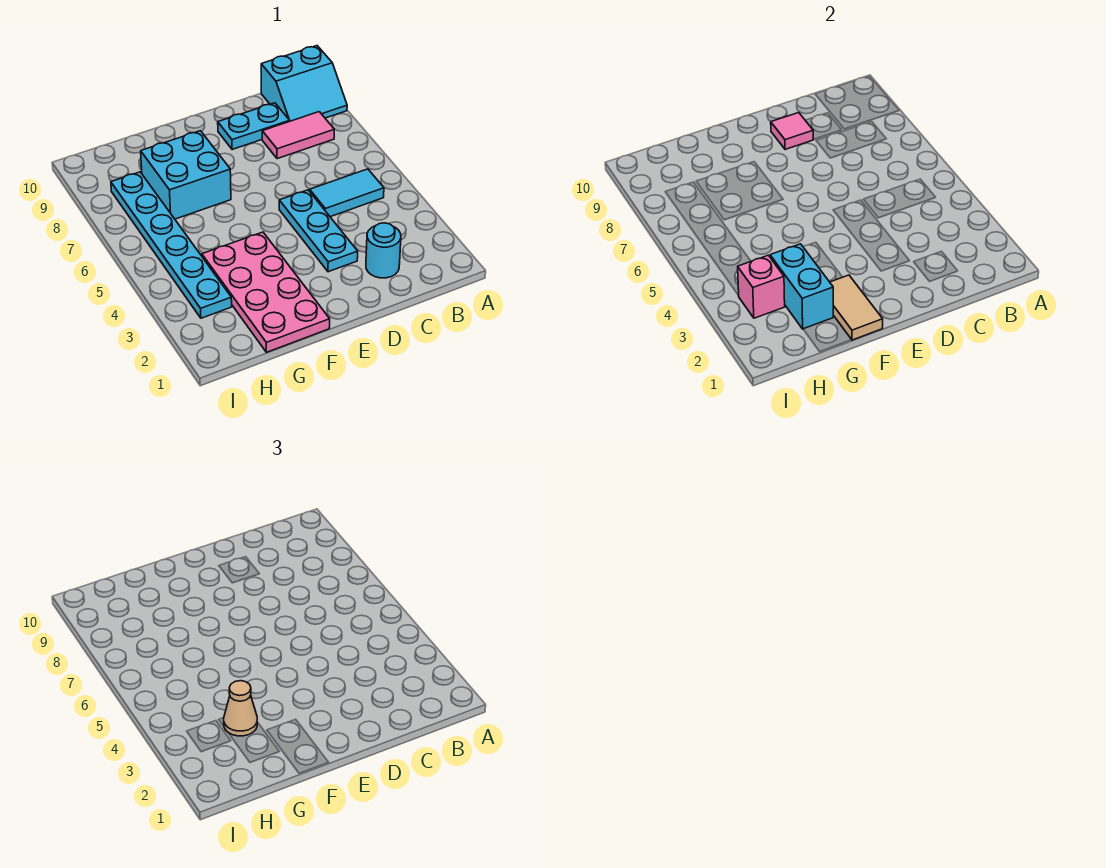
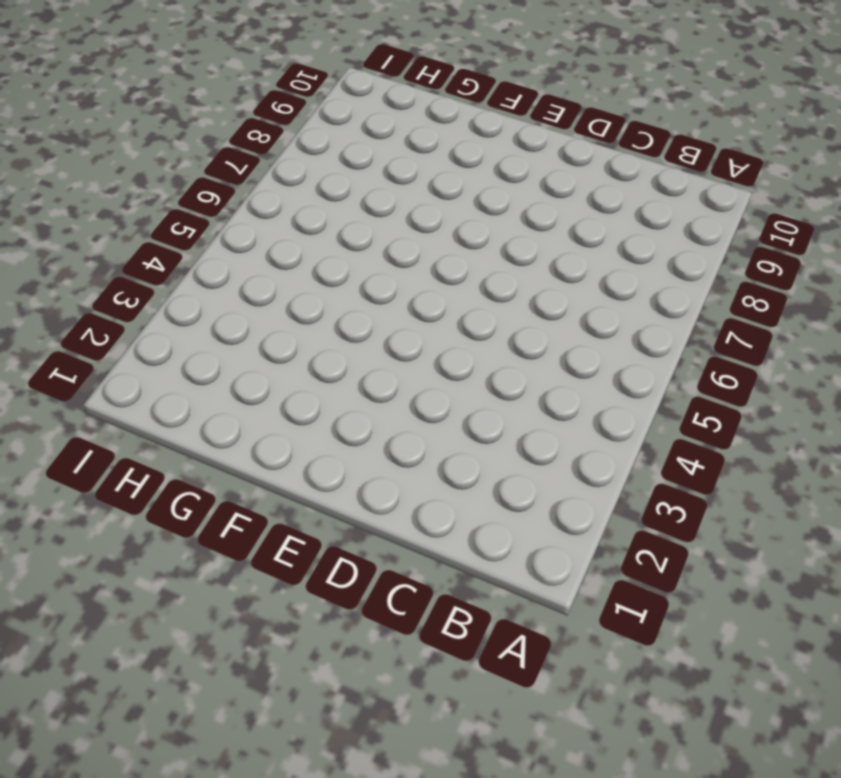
none -> cyan slope A9:B10 level 1 top 10
none -> cyan tile B5:C5 level 1
none -> pink tile B8:C8 level 1

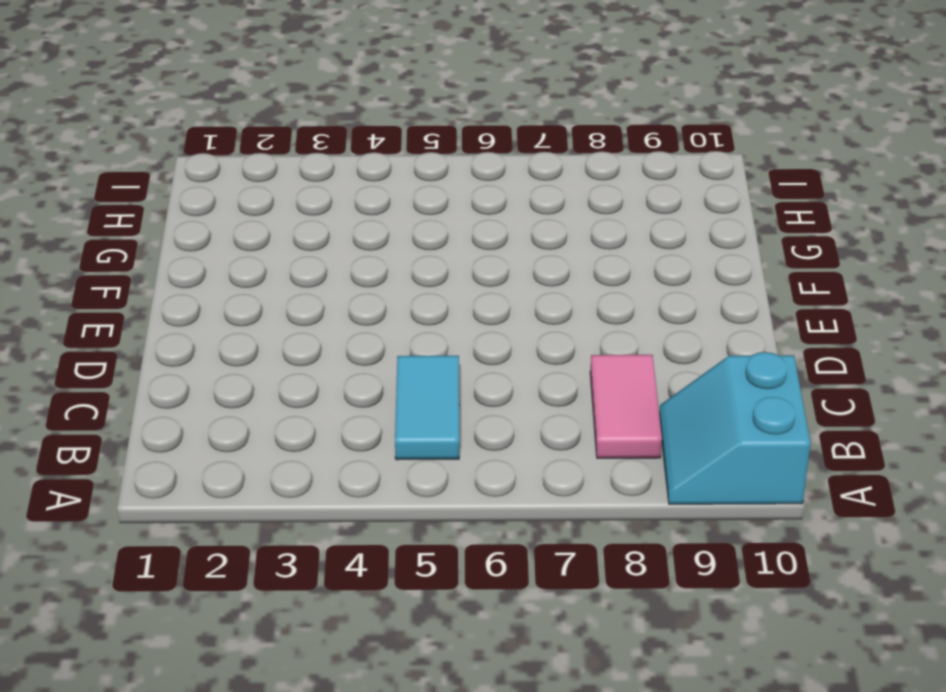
none -> cyan round brick C2 level 1
none -> cyan plate C9:D9 level 1
none -> cyan plate D3:D5 level 1

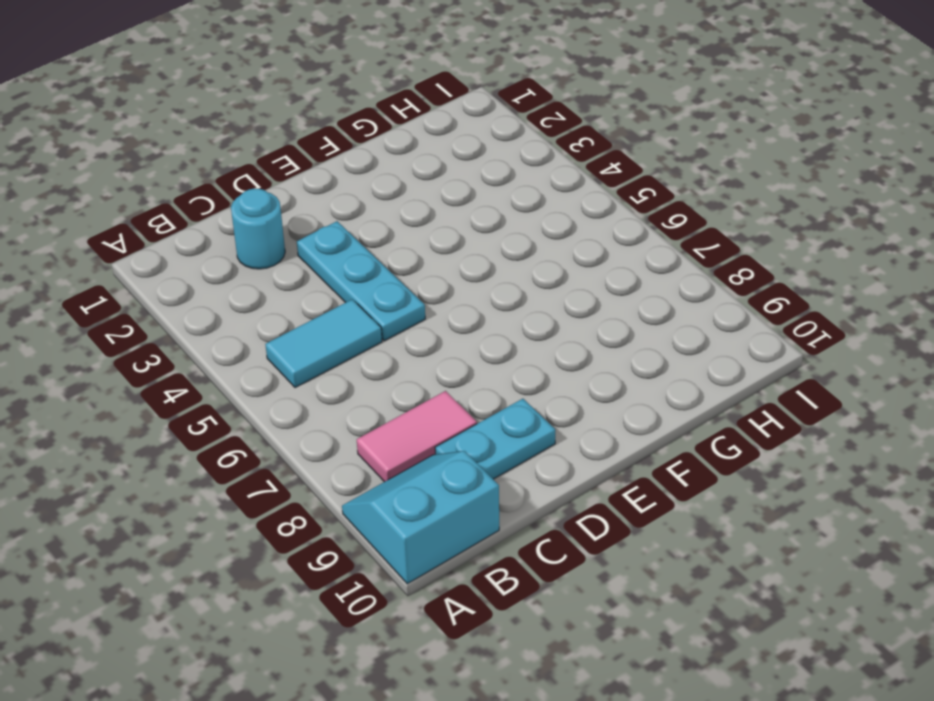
none -> pink plate F1:G4 level 1
none -> cyan brick F7:G8 level 1
none -> cyan plate H3:H8 level 1

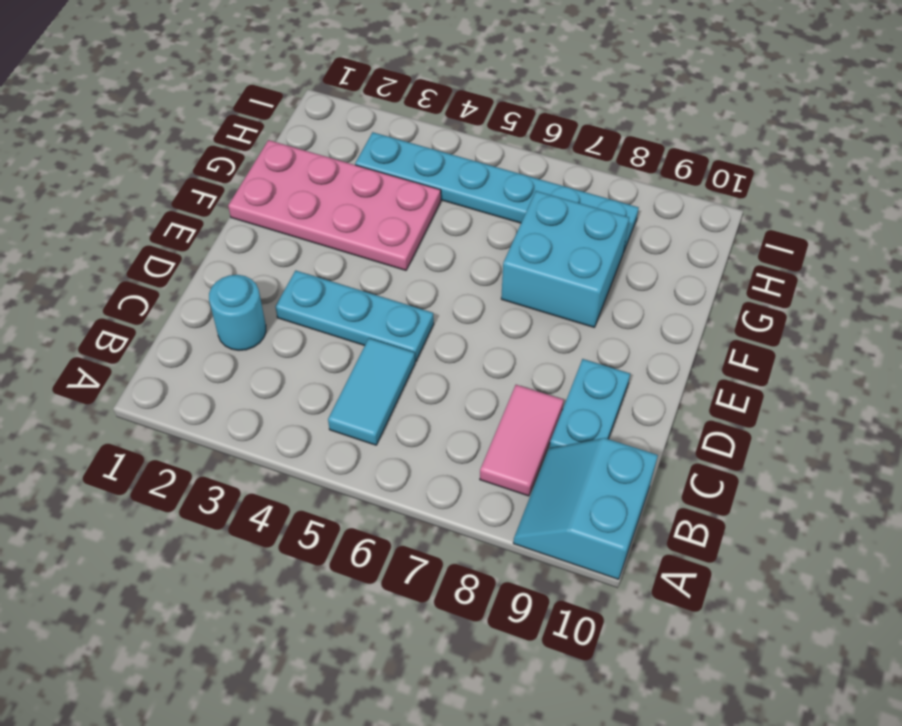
none -> pink tile D9 level 2
none -> tan tile F1:F2 level 2
none -> cyan brick G2:G3 level 2

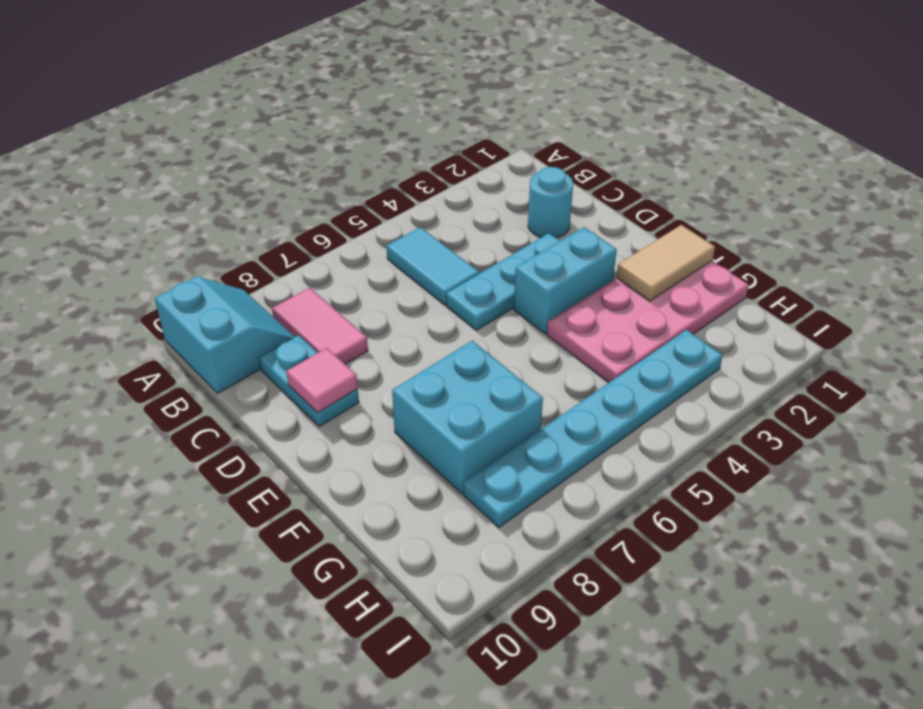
cyan brick E3:E4 level 1 -> cyan brick G2:G3 level 2
none -> pink brick H3 level 2
none -> tan cone G3 level 3

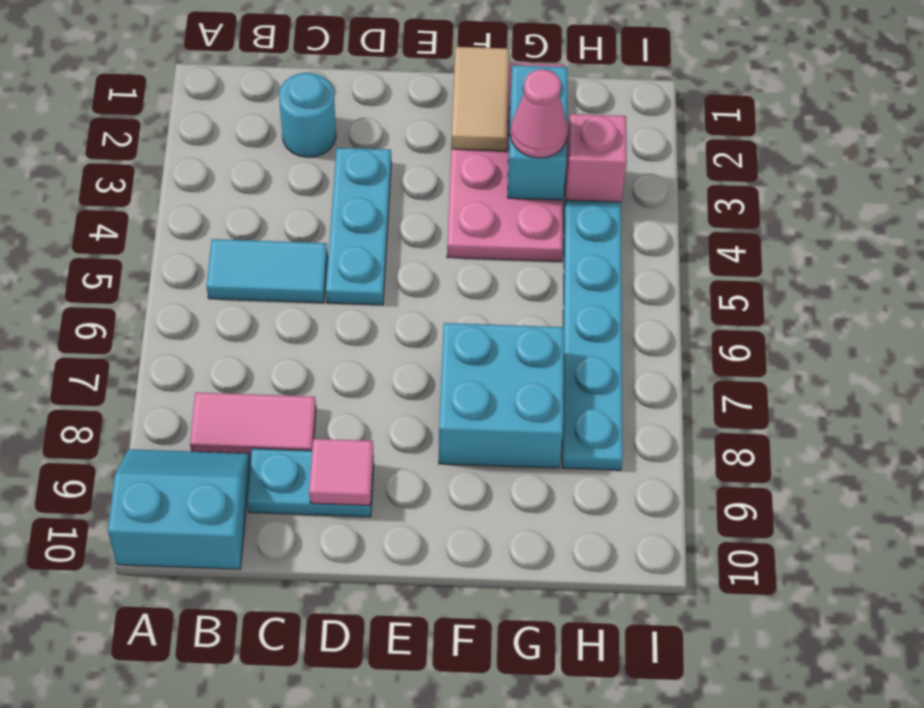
pink cone G3 level 3 -> tan cone G3 level 3

